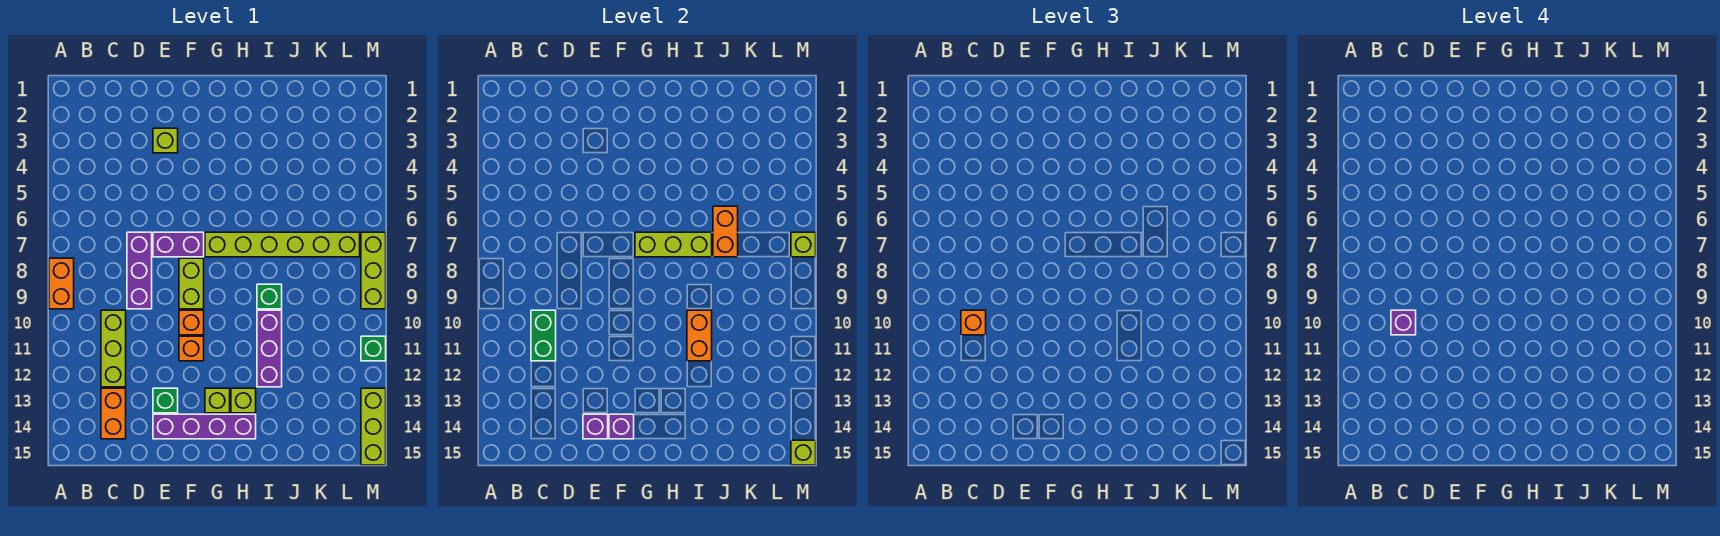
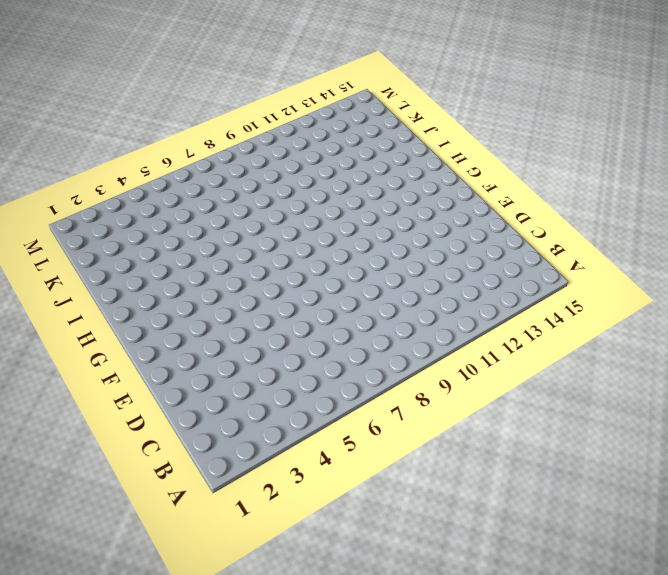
none -> orange brick A8:A9 level 1
none -> lime brick C10:C12 level 1
none -> orange brick C13:C14 level 1

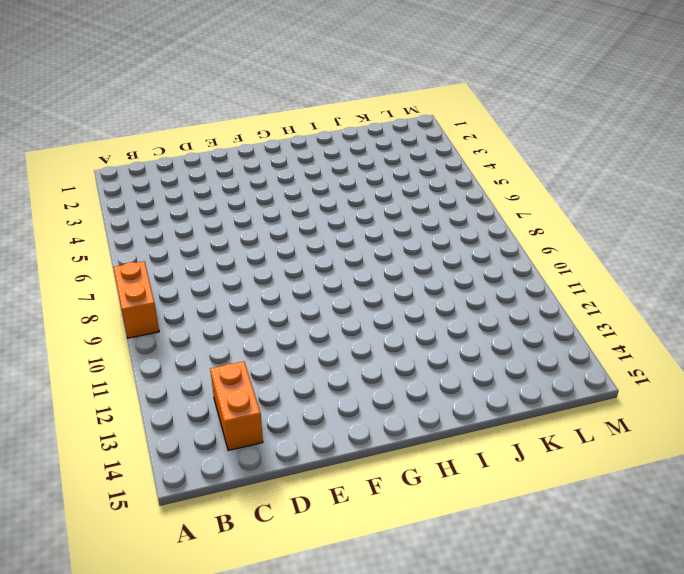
none -> lime brick C10:C12 level 1
none -> purple brick D7:D9 level 1
none -> lime brick E3 level 1

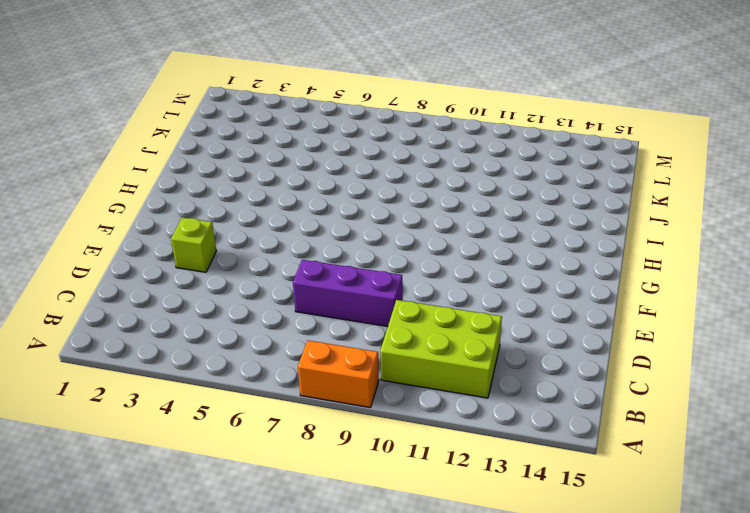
lime brick B10:C12 level 1 -> lime brick C10:C12 level 1
none -> orange brick C13:C14 level 1
none -> purple brick E7:F7 level 1
none -> green brick E13 level 1

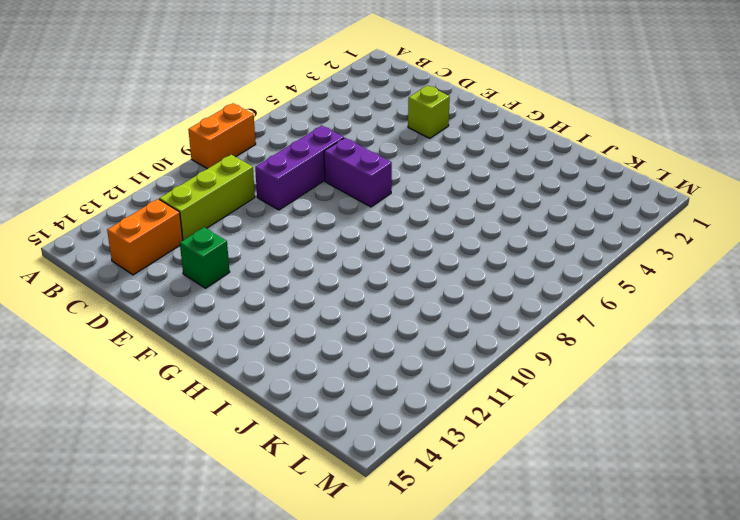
none -> purple brick E14:H14 level 1
none -> lime brick F8:F9 level 1
none -> orange brick F10 level 1

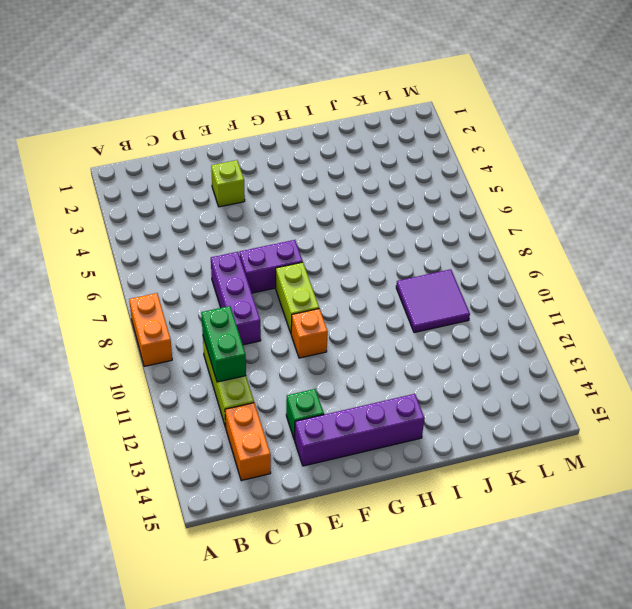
purple tile J9:K10 level 1 -> none
none -> orange brick F11 level 1
none -> lime brick G7:L7 level 1
none -> lime brick G13 level 1

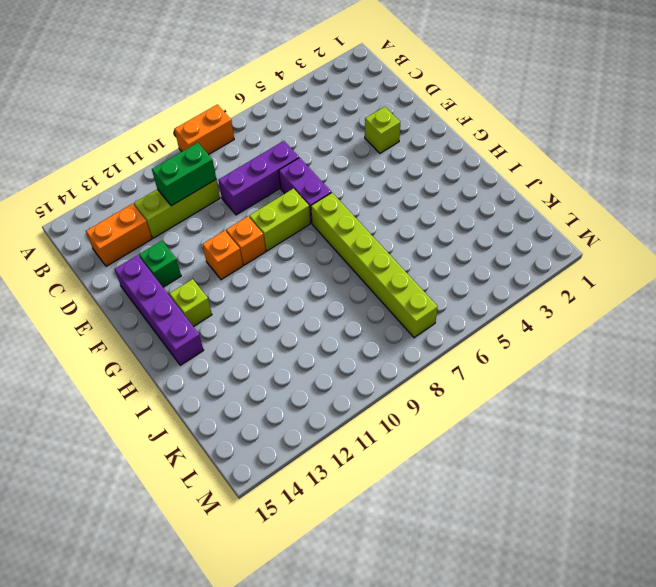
none -> lime brick H13 level 1
none -> green brick I9 level 1
none -> purple brick I10:I12 level 1

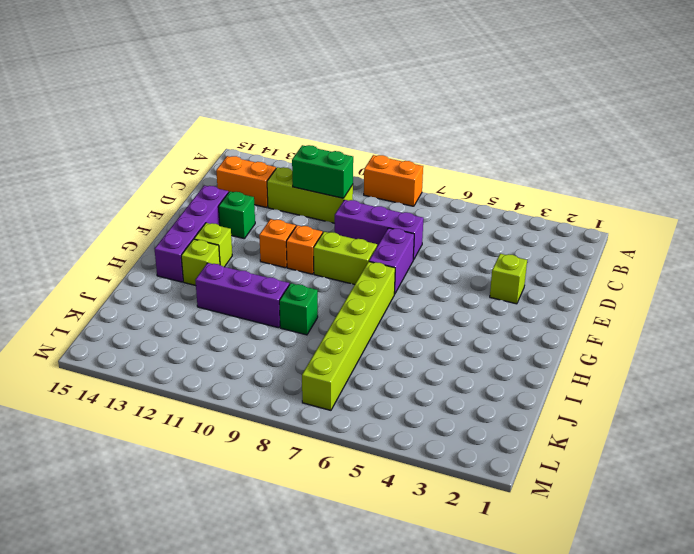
none -> lime brick M7:M9 level 1
none -> green brick M11 level 1
none -> lime brick M13:M15 level 1

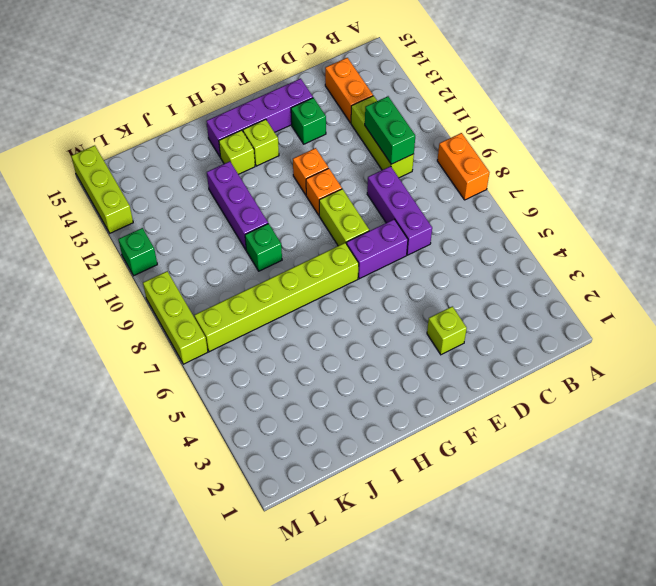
none -> purple brick E14 level 2
none -> purple brick F14 level 2
none -> lime brick G7:I7 level 2

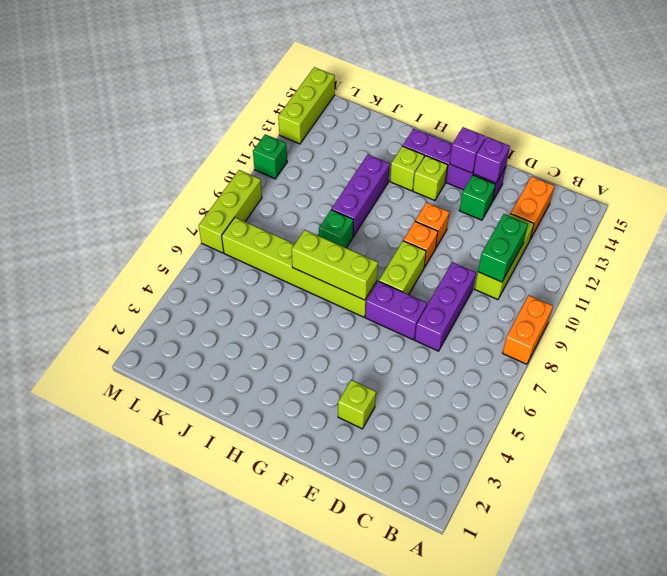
none -> orange brick I10:I11 level 2
none -> orange brick J6:J7 level 2
none -> lime brick M7 level 2

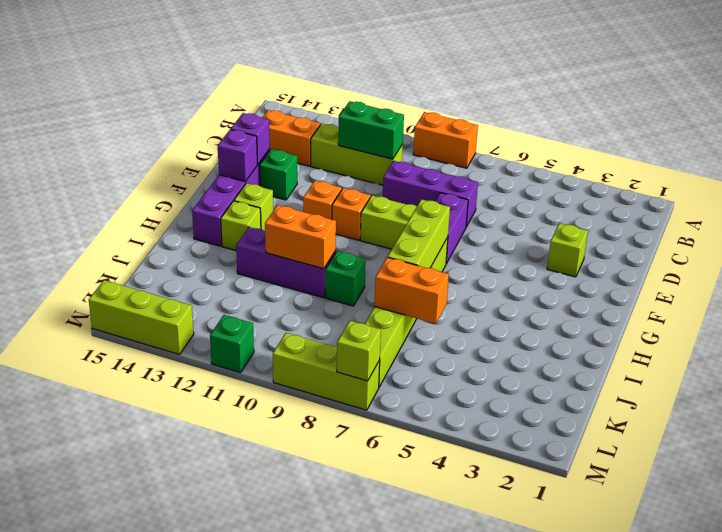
none -> lime brick M15 level 2
none -> orange brick C10 level 3
none -> purple brick C10 level 4

